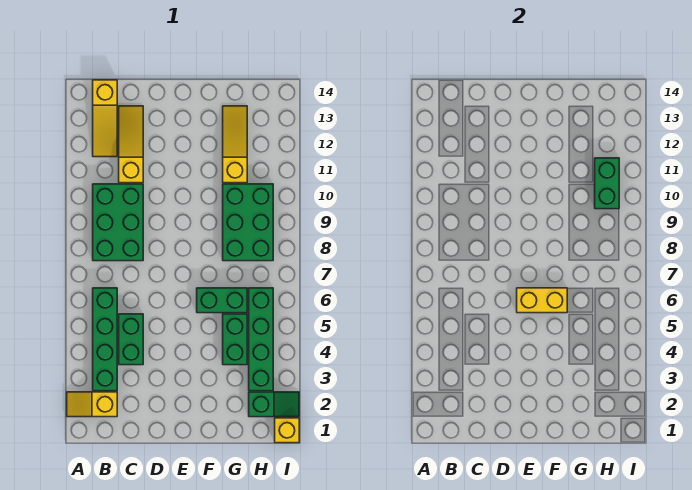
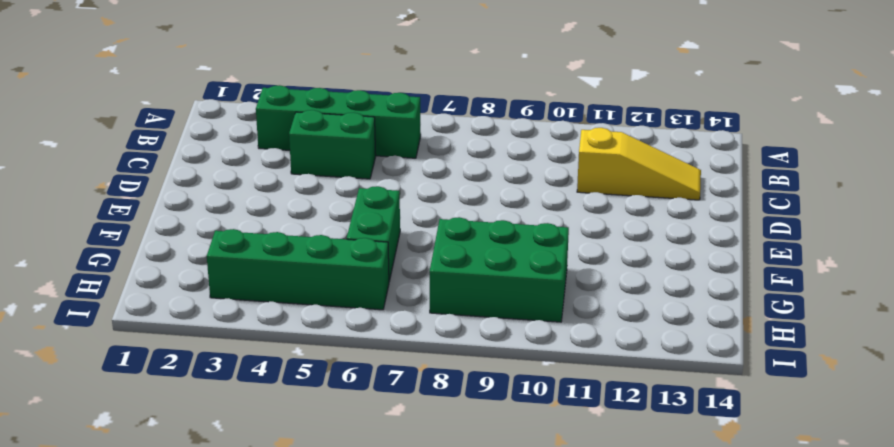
none -> yellow slope A2:B2 level 1 top B
none -> green brick B8:C10 level 1
none -> yellow slope B12:B14 level 1 top 14

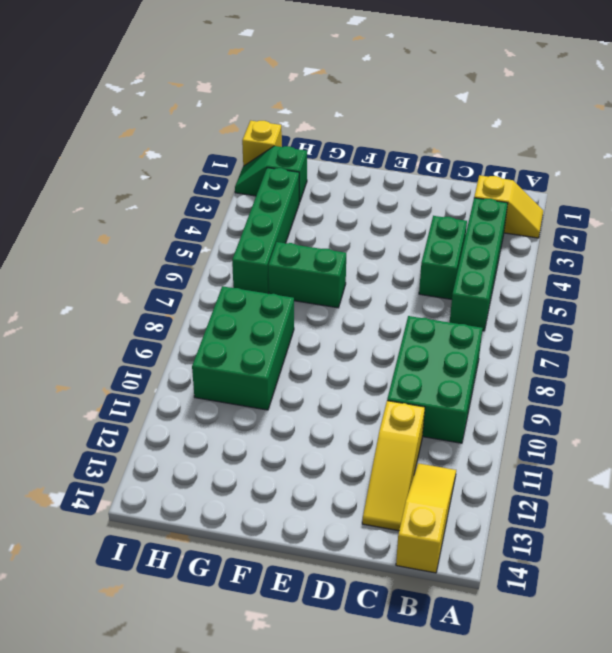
none -> green brick G4:G5 level 1
none -> yellow slope G11:G13 level 1 top 11
none -> yellow brick E6:F6 level 2

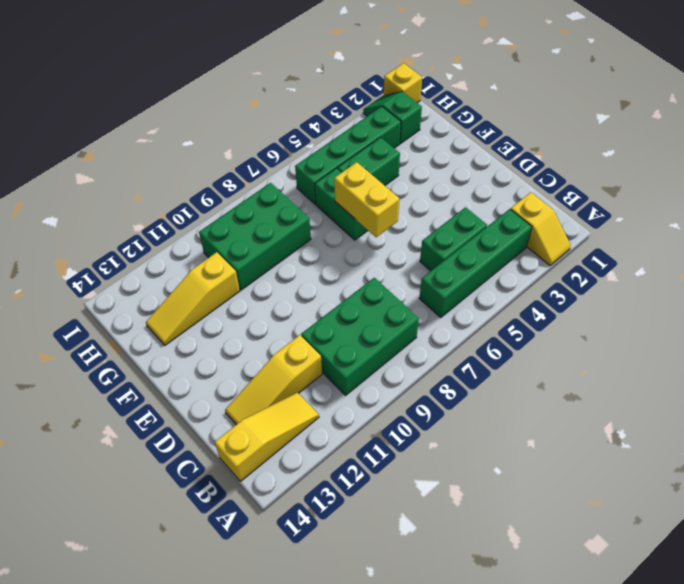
none -> green brick H10:H11 level 2

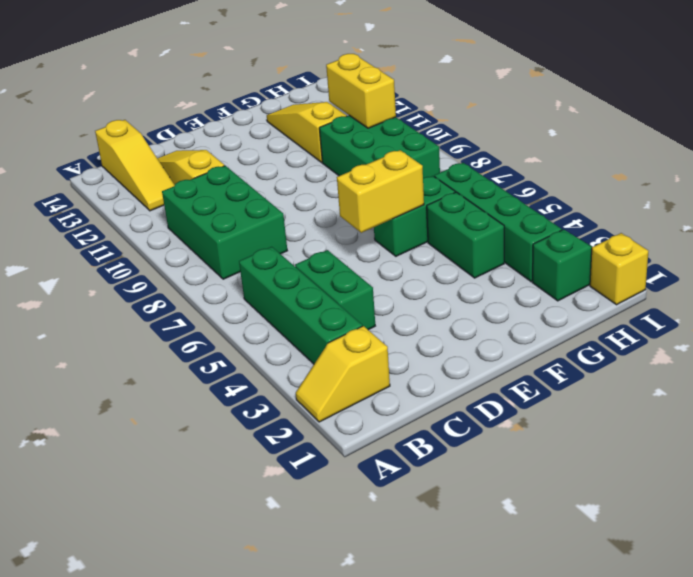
yellow brick H10:H11 level 2 -> green brick H10:H11 level 2

